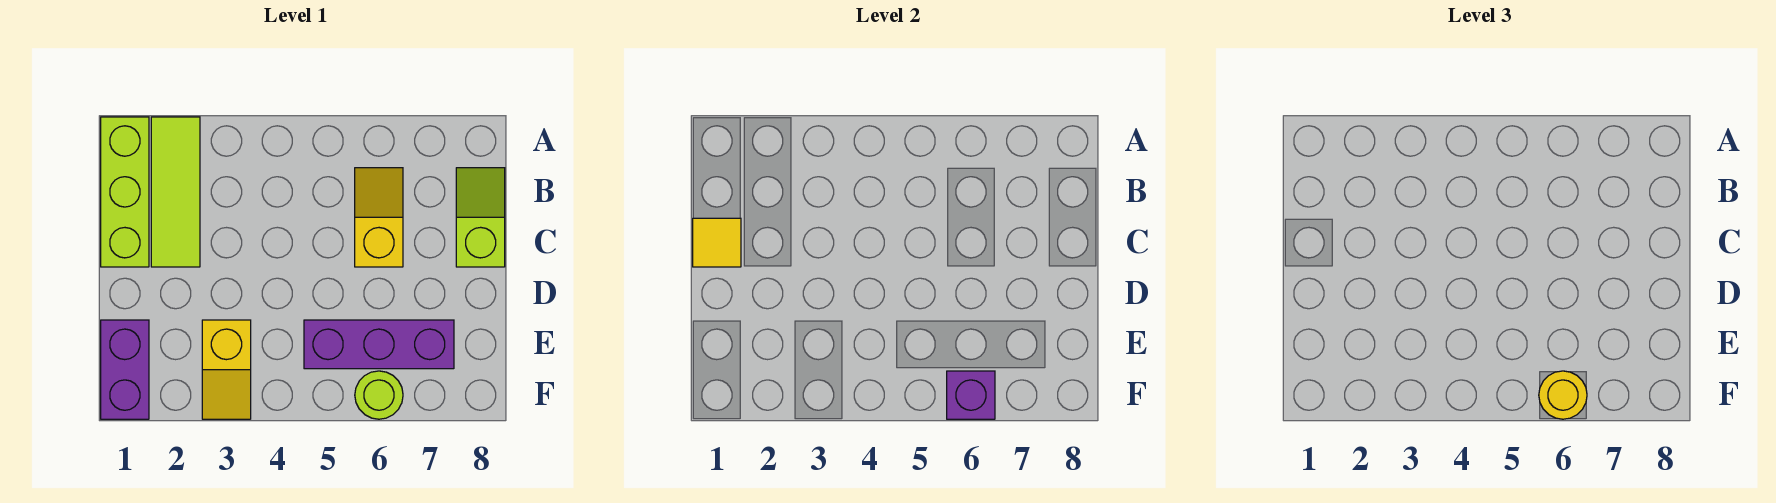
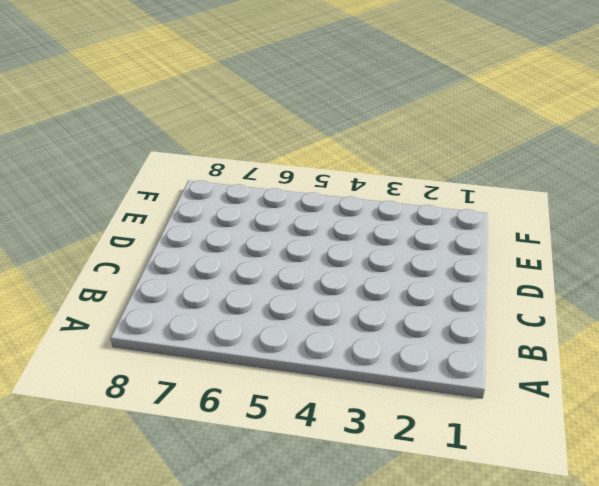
none -> lime brick A1:C1 level 1
none -> lime tile A2:C2 level 1

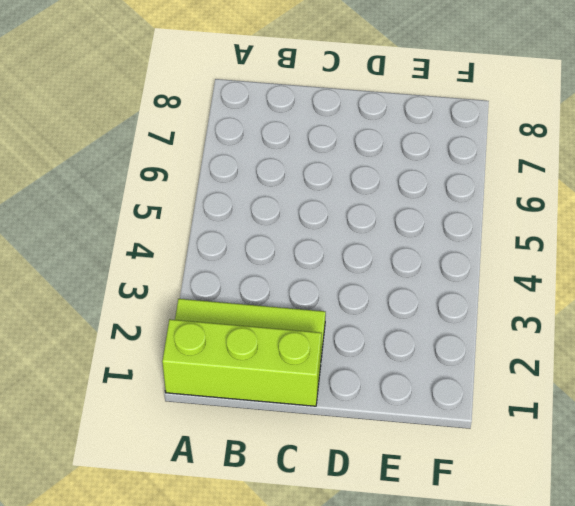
none -> yellow slope B6:C6 level 1 top C
none -> lime slope B8:C8 level 1 top C

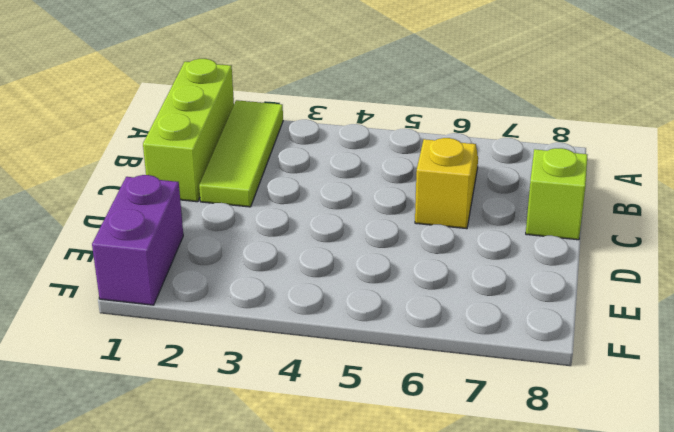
none -> yellow slope E3:F3 level 1 top E
none -> purple brick E5:E7 level 1

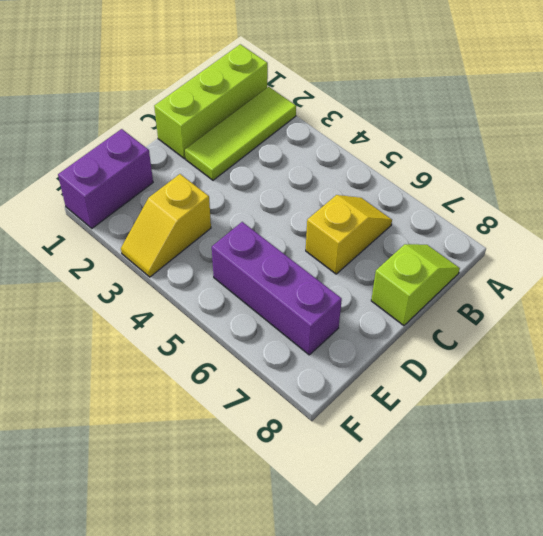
none -> lime round brick F6 level 1
none -> yellow tile C1 level 2

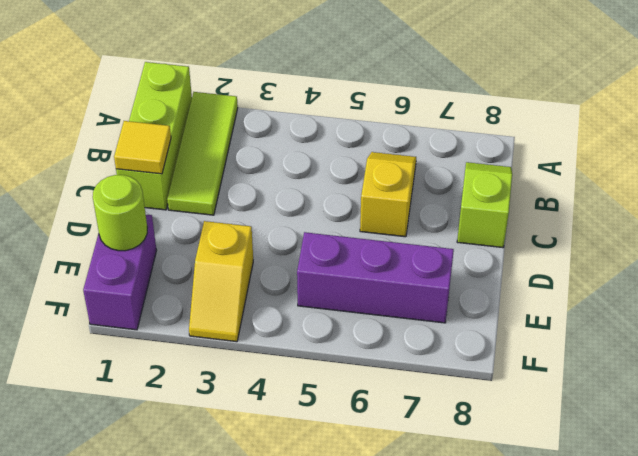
lime round brick E1 level 2 -> lime round brick F6 level 1
none -> purple brick F6 level 2
none -> yellow round brick F6 level 3

